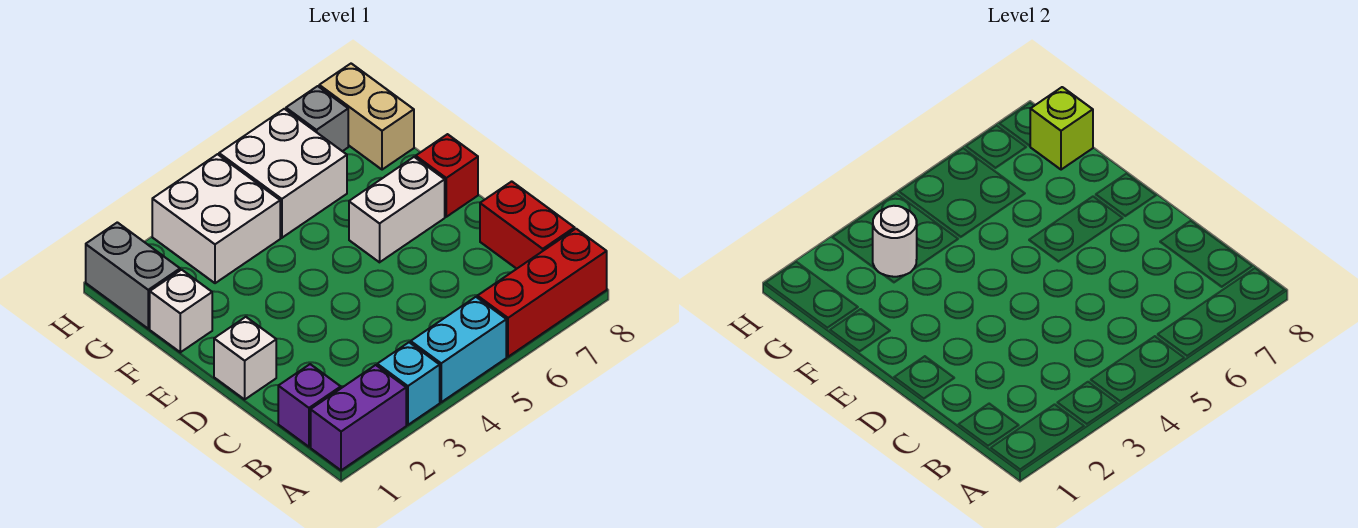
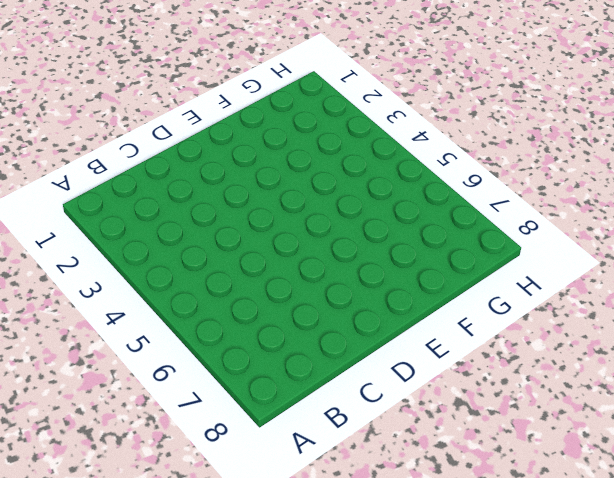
none -> purple brick A1:A2 level 1
none -> cyan brick A3 level 1
none -> cyan brick A4:A5 level 1

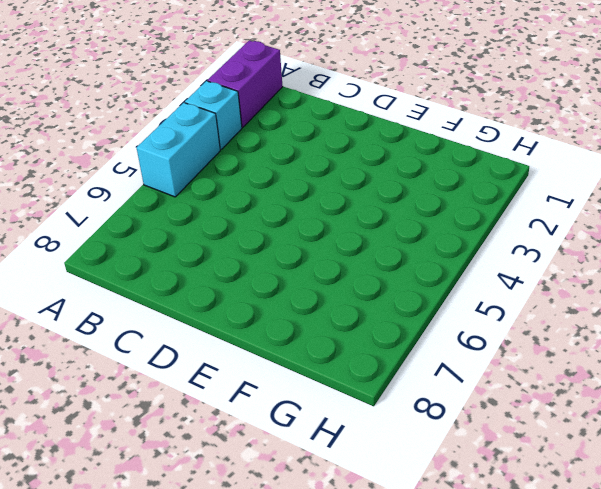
none -> red brick A6:A8 level 1
none -> purple brick B1 level 1
none -> red brick B8:C8 level 1

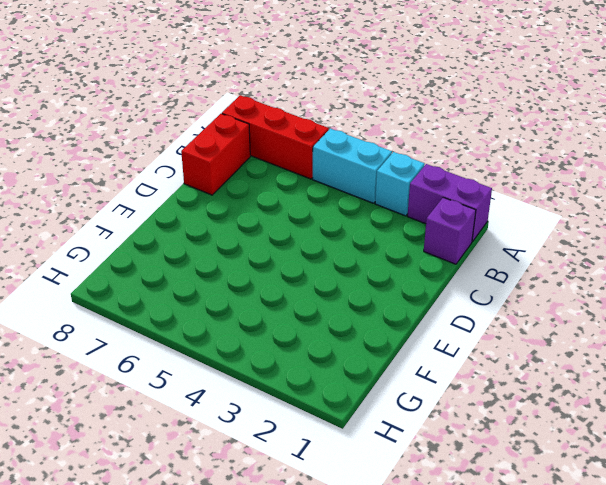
none -> white brick D1 level 1
none -> white brick E6:E7 level 1
none -> red brick E8 level 1

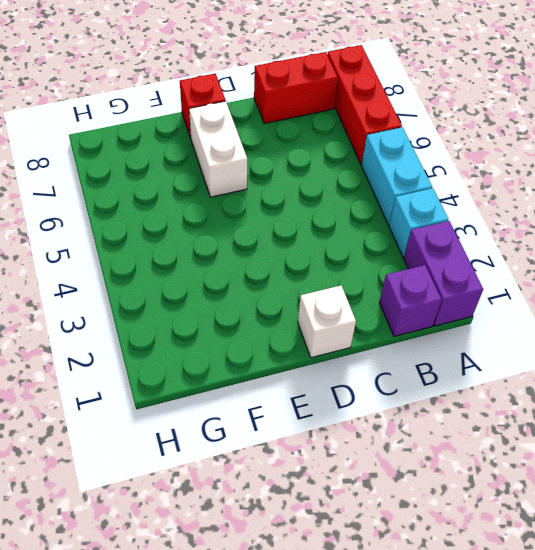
none -> white brick F1 level 1
none -> grey brick G1:H1 level 1
none -> white brick G3:H4 level 1

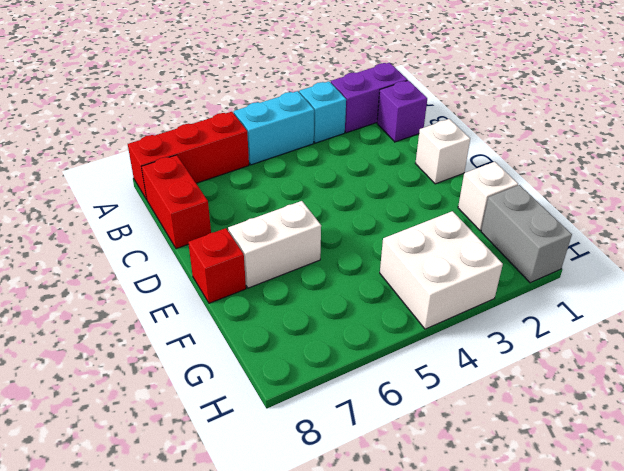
none -> white brick G5:H6 level 1
none -> tan brick G8:H8 level 1
none -> grey brick H7 level 1

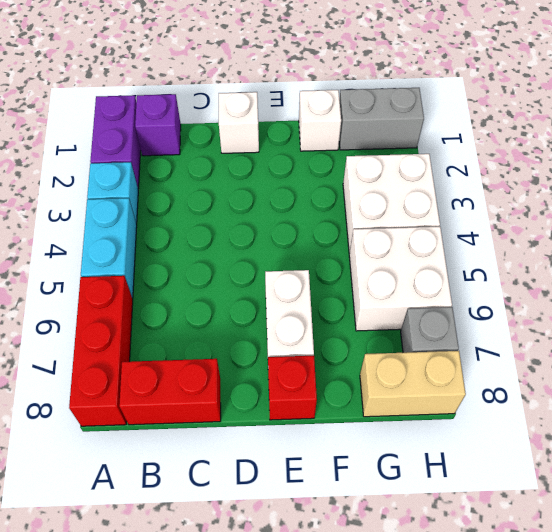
none -> white round brick G3 level 2
none -> lime brick G8 level 2

